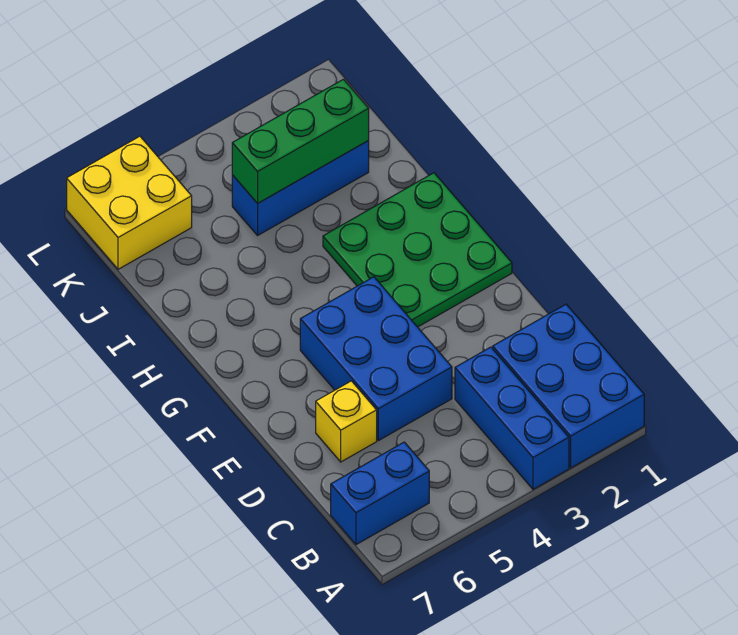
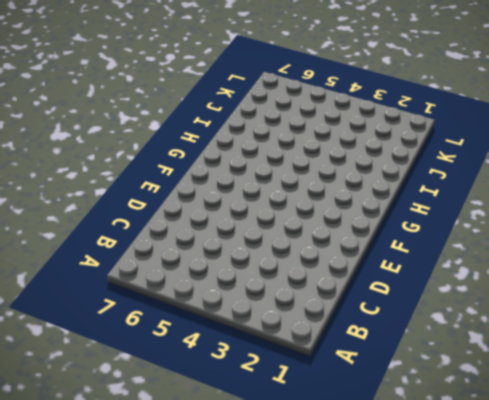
none -> blue brick A1:C2 level 1
none -> blue brick A3:C3 level 1

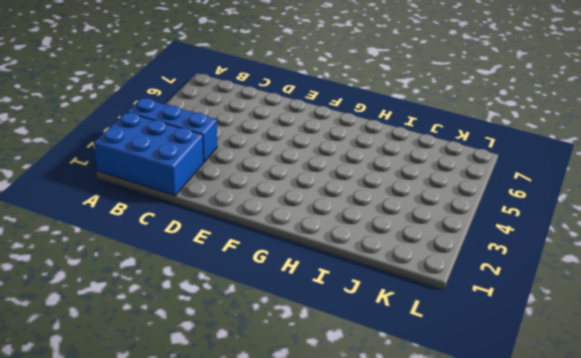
none -> blue brick B6:B7 level 1
none -> blue brick D4:F5 level 1

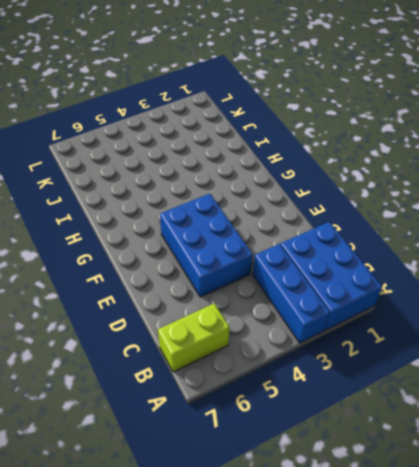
lime brick B6:B7 level 1 -> blue brick B6:B7 level 1
none -> yellow brick D6 level 1
none -> green plate F1:H3 level 1

